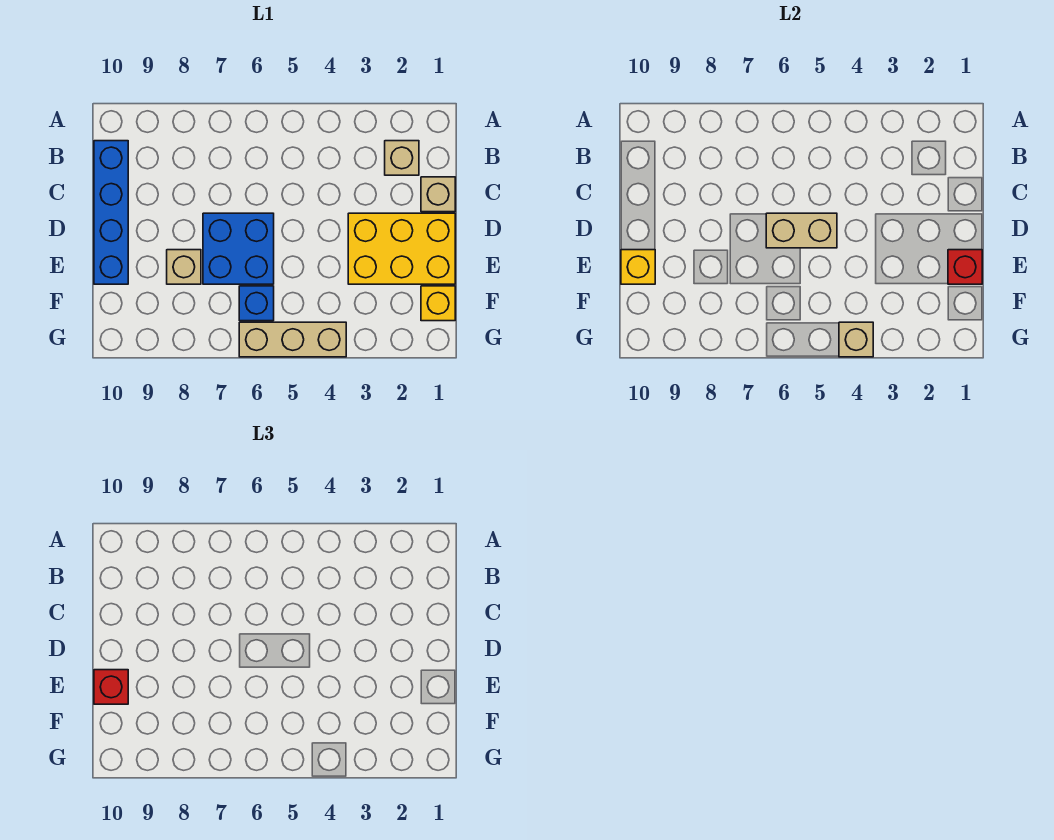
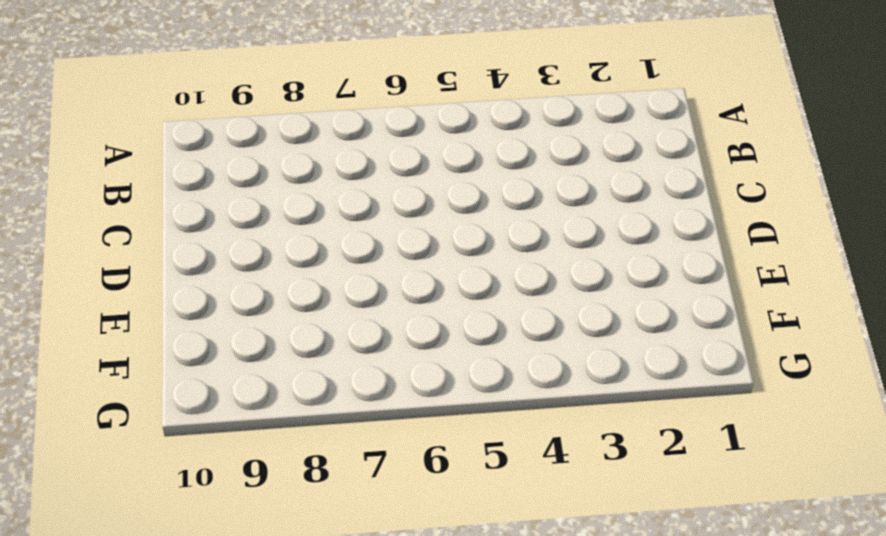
none -> tan brick B2 level 1
none -> blue brick B10:E10 level 1
none -> tan brick C1 level 1

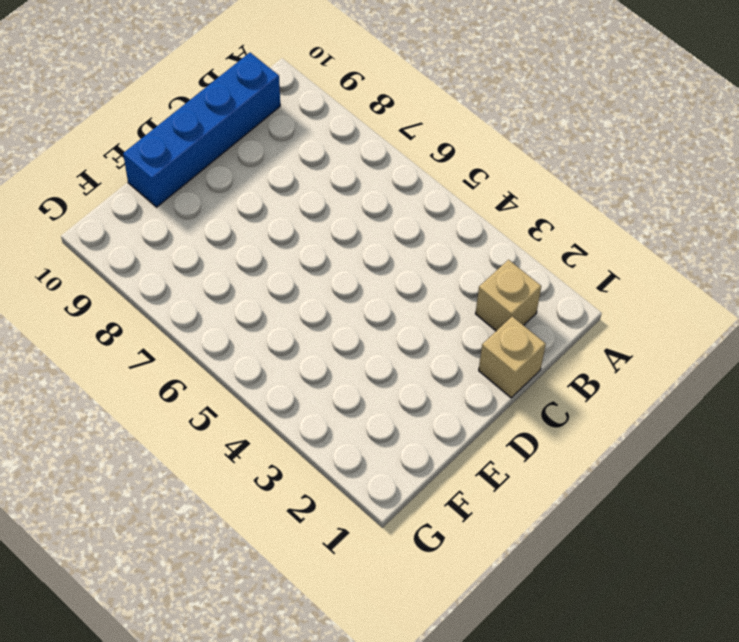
none -> yellow brick D1:E3 level 1
none -> blue brick D6:E7 level 1
none -> tan brick E8 level 1

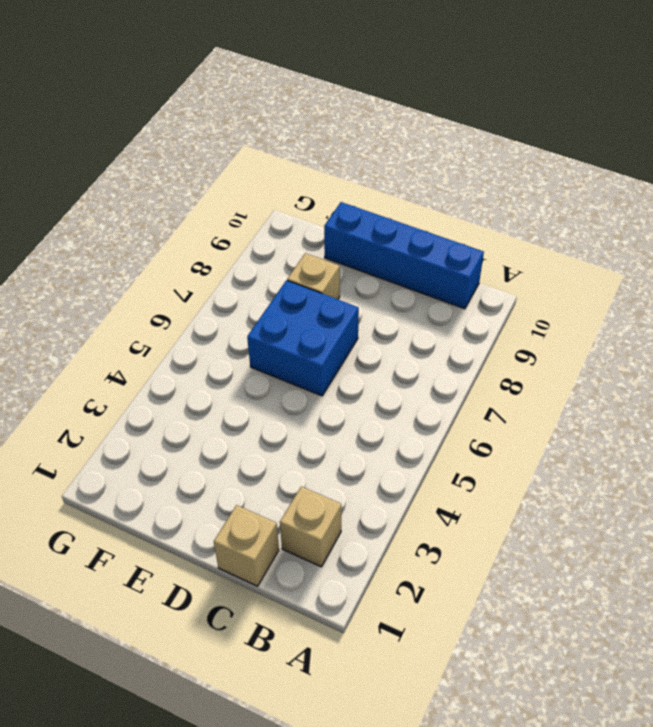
none -> yellow brick D1:E3 level 1
none -> yellow brick F1 level 1
none -> blue brick F6 level 1

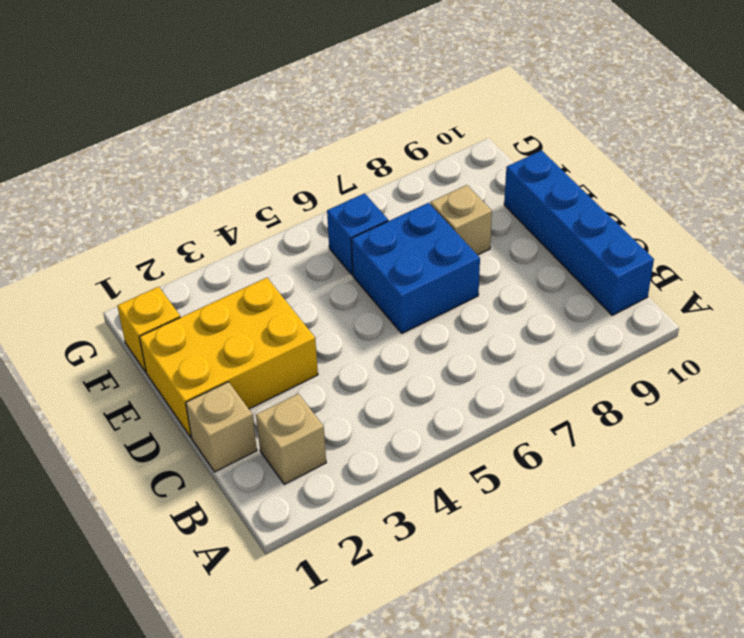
none -> tan brick G4:G6 level 1
none -> tan brick D5:D6 level 2
none -> red brick E1 level 2

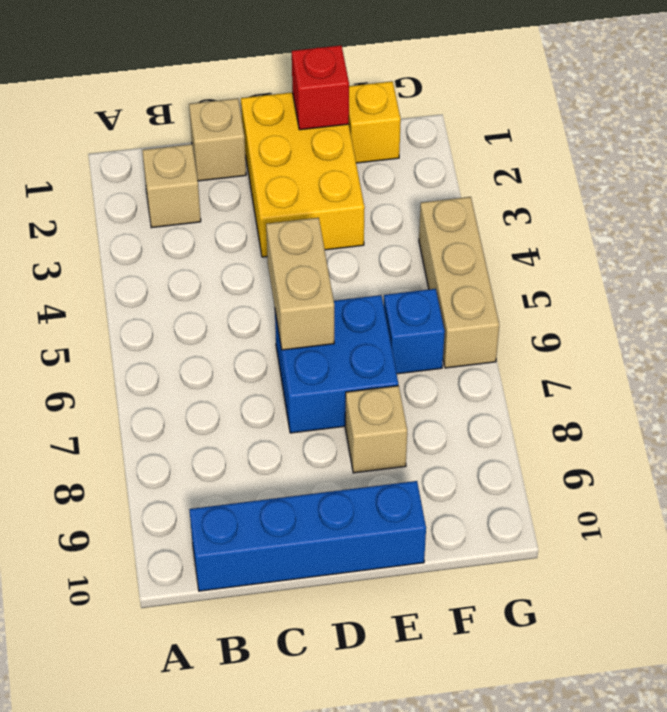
none -> yellow brick E10 level 2
none -> tan brick G4 level 2
none -> red brick E10 level 3

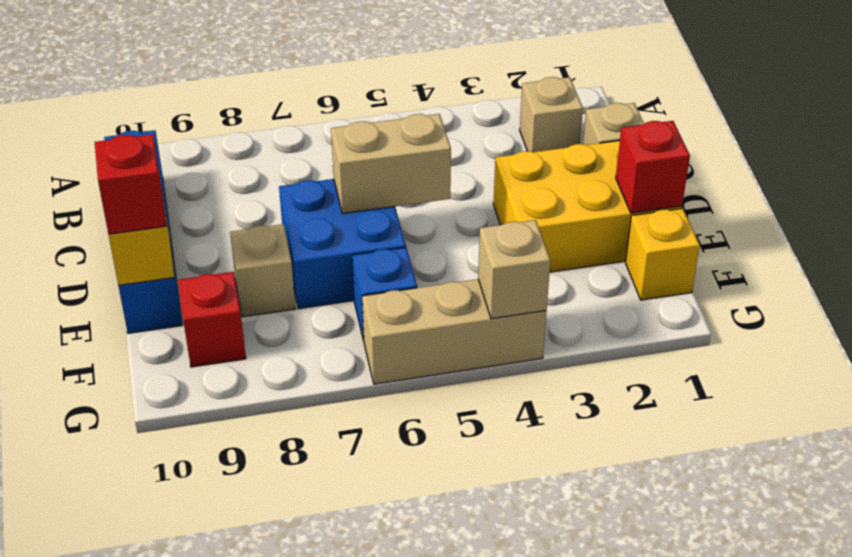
red brick F9 level 1 -> none

